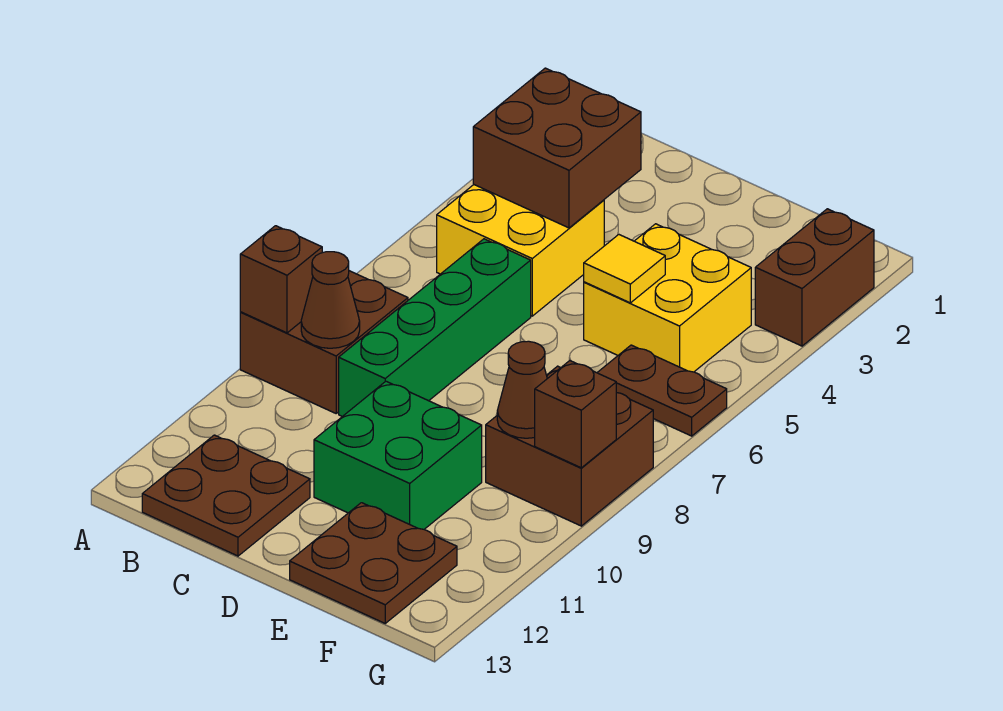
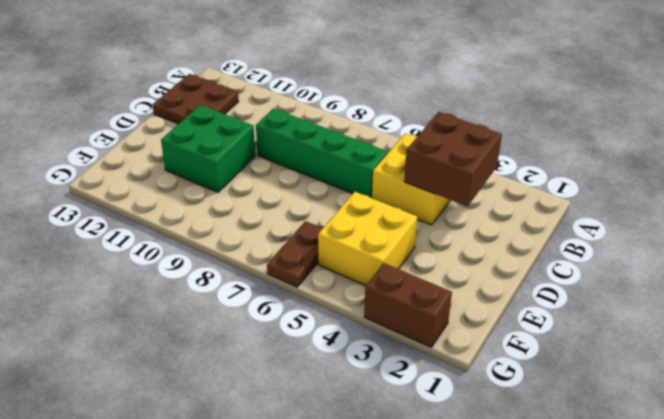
none -> brown brick A8:B9 level 1
none -> brown plate E12:F13 level 1
none -> brown brick F8:G9 level 1

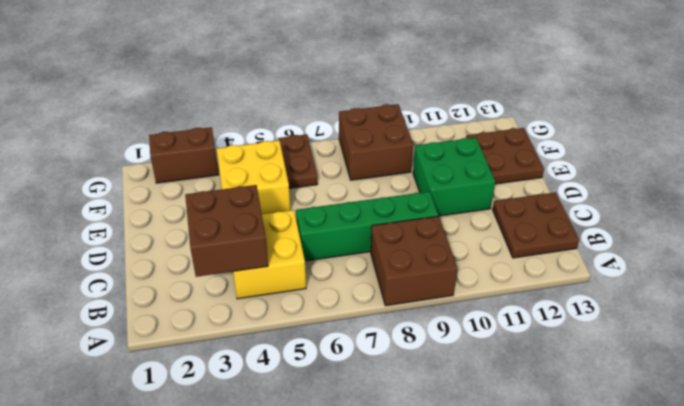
none -> brown brick A9 level 2
none -> brown cone B9 level 2
none -> yellow tile E5 level 2

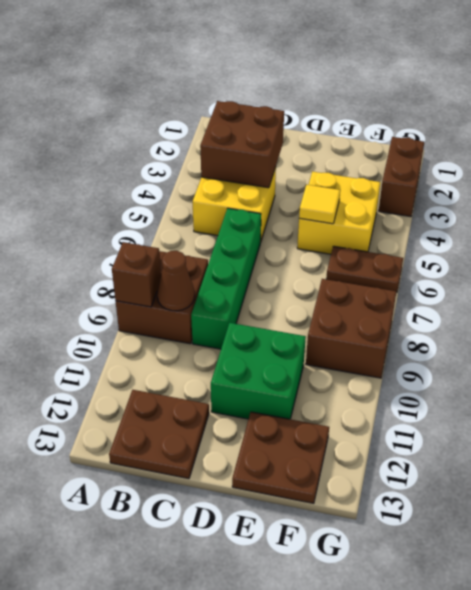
none -> brown cone F9 level 2
none -> brown brick G9 level 2

